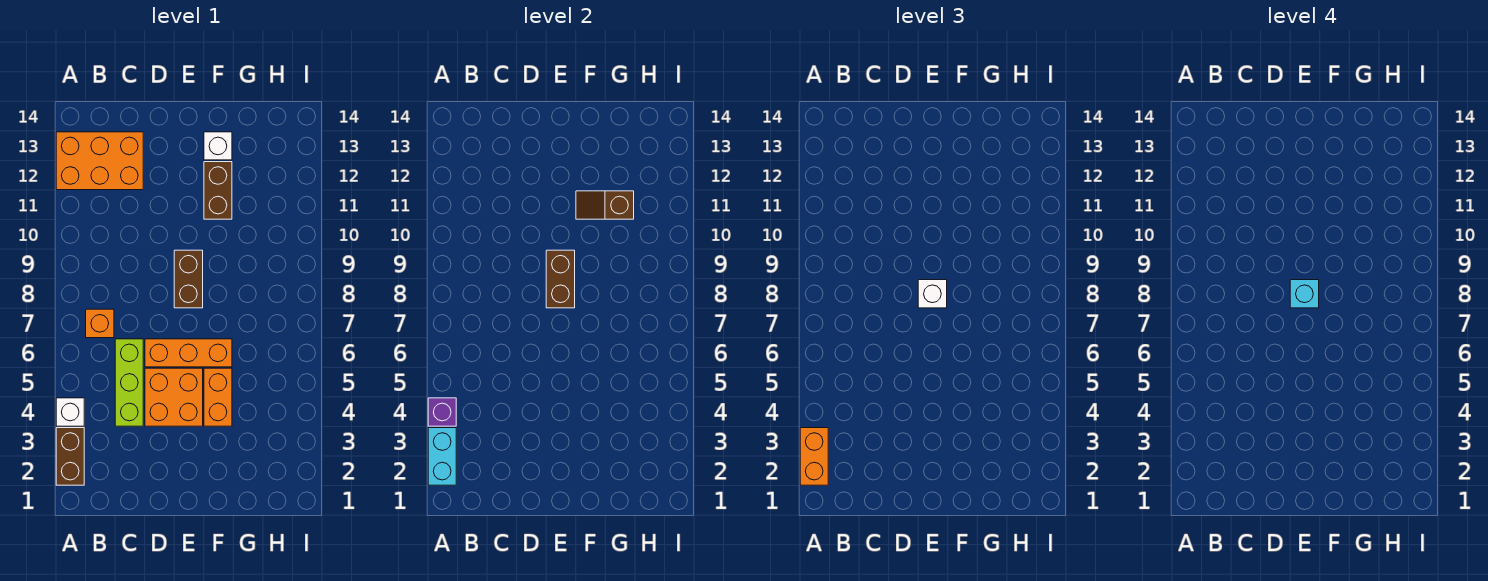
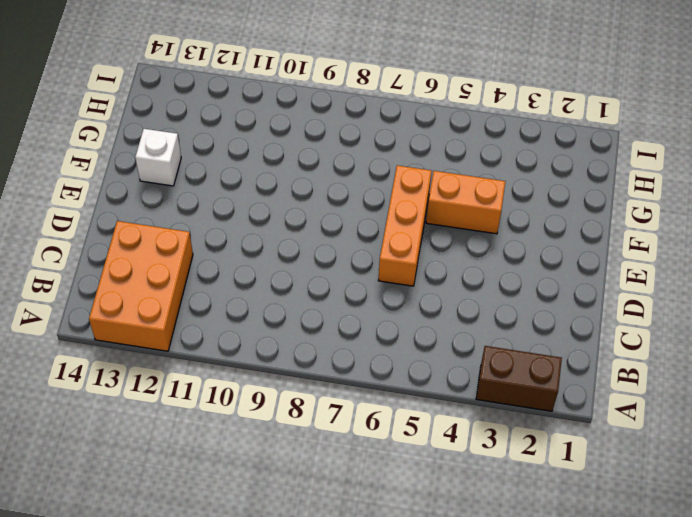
none -> white brick A4 level 1
none -> orange brick B7 level 1
none -> lime brick C4:C6 level 1

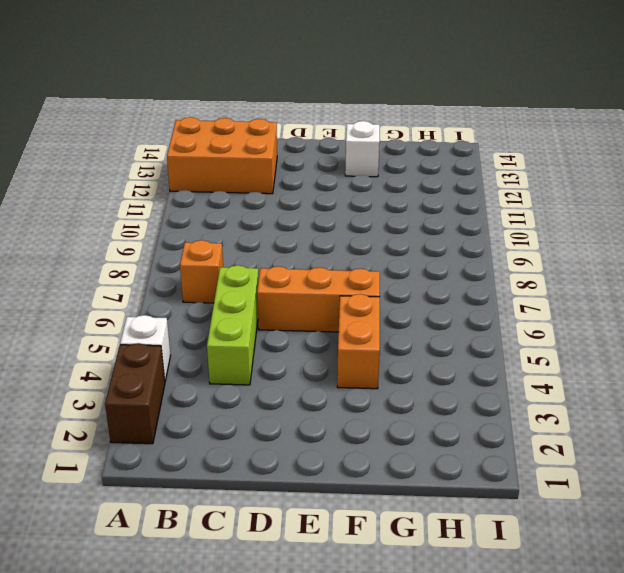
none -> orange brick D4:E5 level 1
none -> brown brick E8:E9 level 1
none -> brown brick F11:F12 level 1

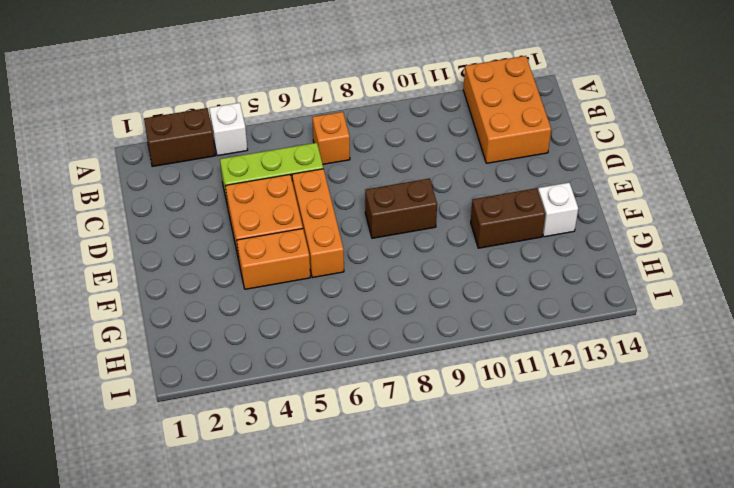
none -> cyan brick A2:A3 level 2
none -> purple brick A4 level 2
none -> brown brick E8:E9 level 2

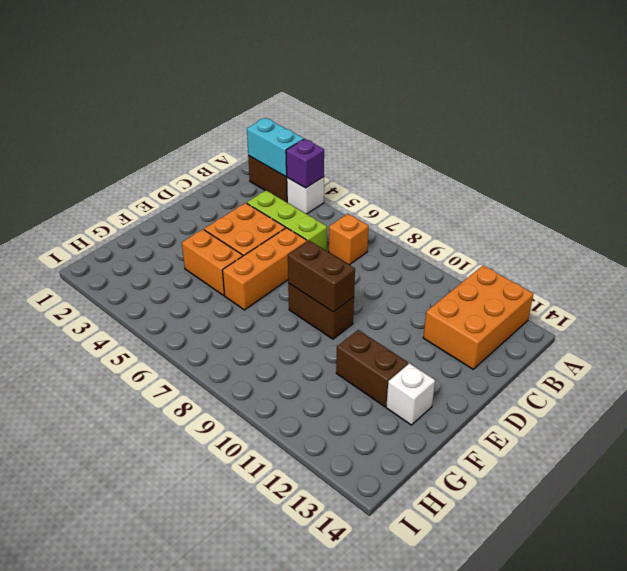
none -> brown slope F11:G11 level 2 top G
none -> orange brick A2:A3 level 3
none -> white brick E8 level 3

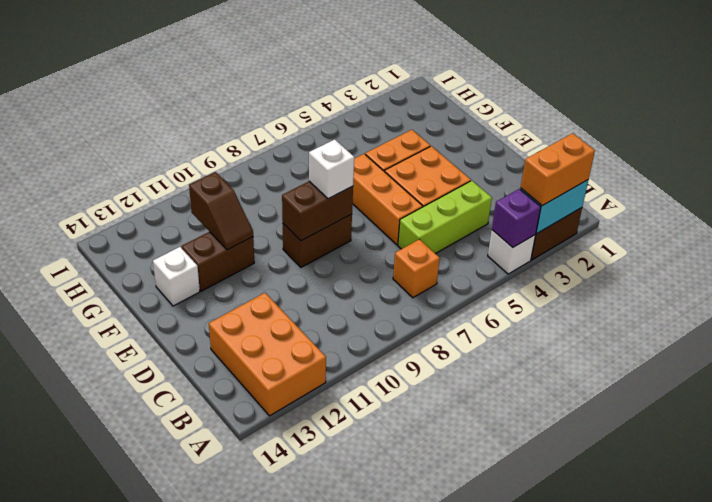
none -> cyan brick E8 level 4

